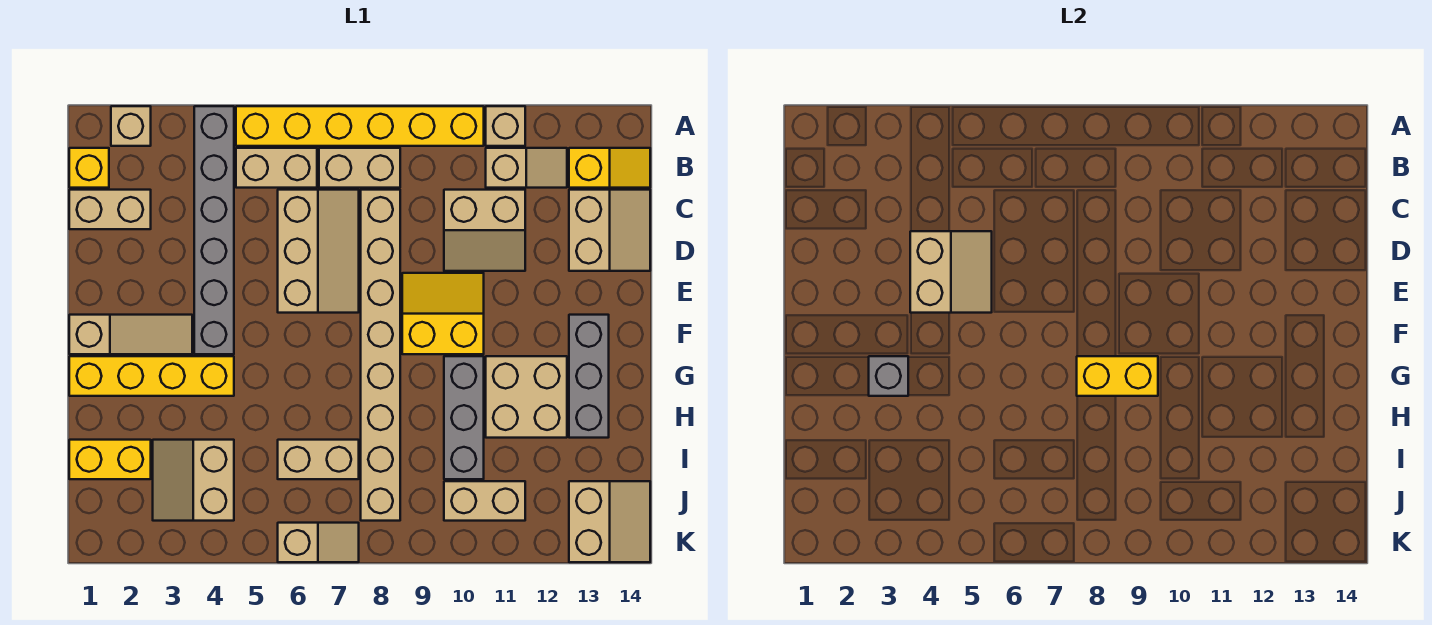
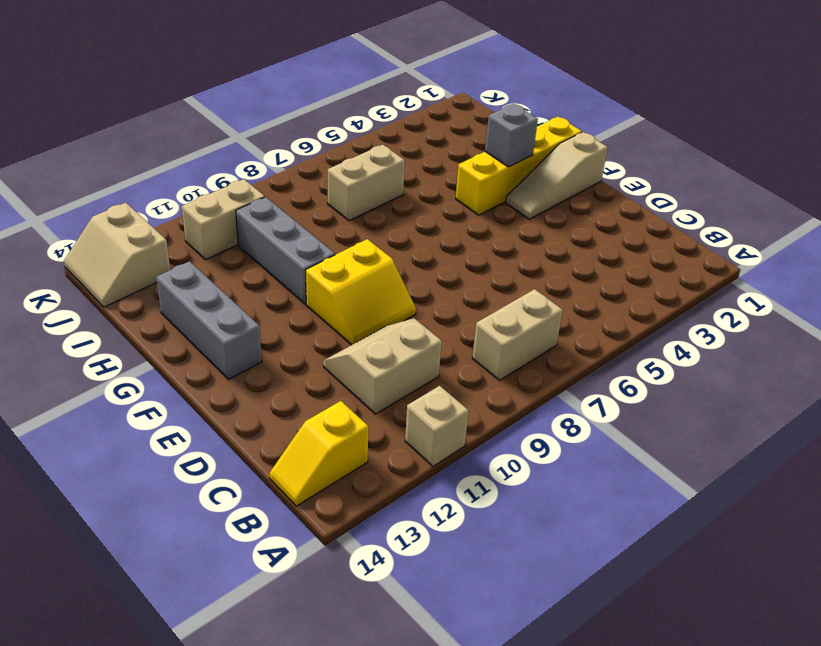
none -> tan brick A2 level 1
none -> grey brick A4:F4 level 1
none -> yellow brick A5:A10 level 1

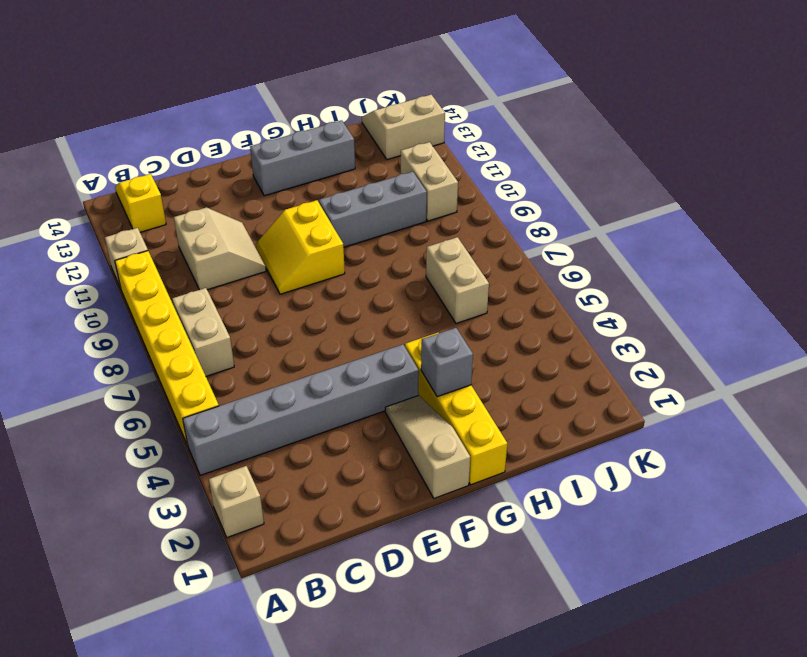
none -> yellow brick B1 level 1
none -> tan brick B5:B6 level 1
none -> tan slope B11:B12 level 1 top 11

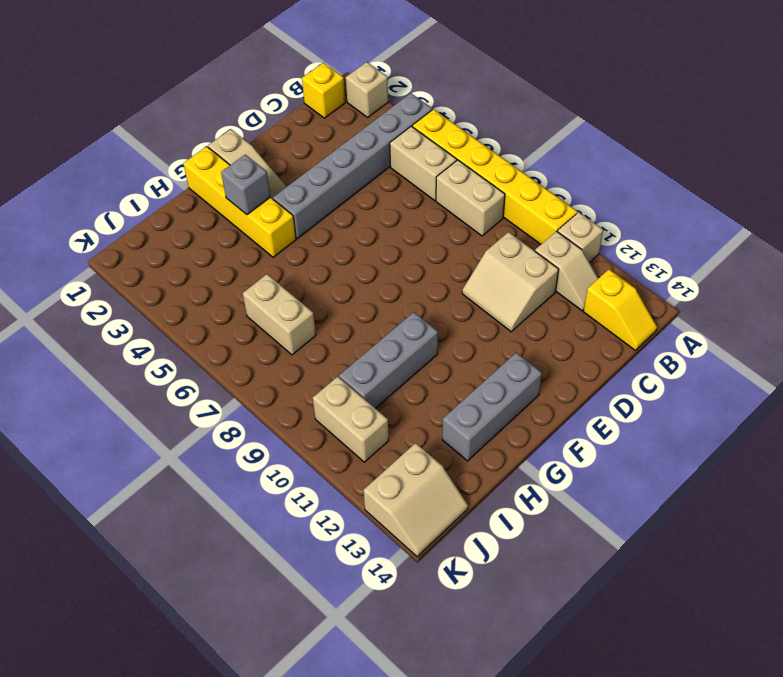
none -> tan brick C1:C2 level 1
none -> tan slope C6:E7 level 1 top 6
none -> tan brick C8:J8 level 1

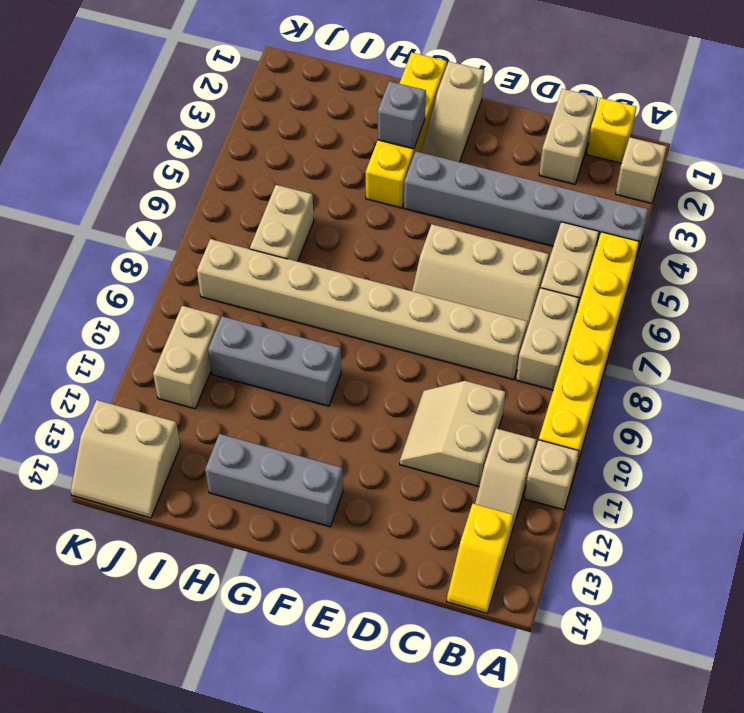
none -> tan slope C13:D14 level 1 top 13
none -> yellow slope E9:F10 level 1 top F
none -> tan brick G11:H12 level 1

